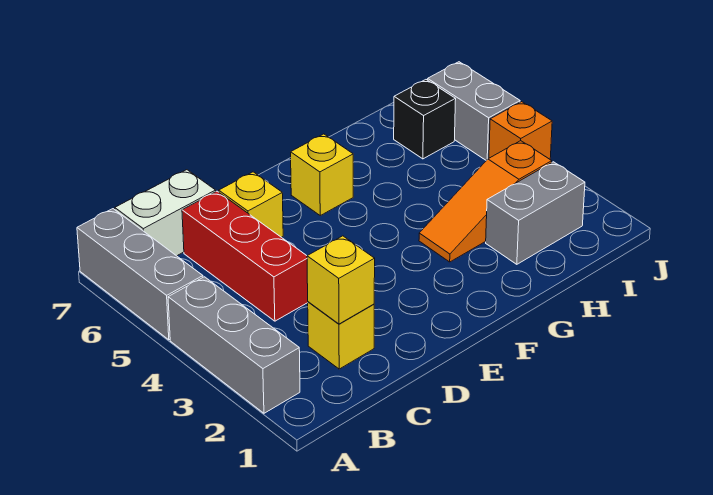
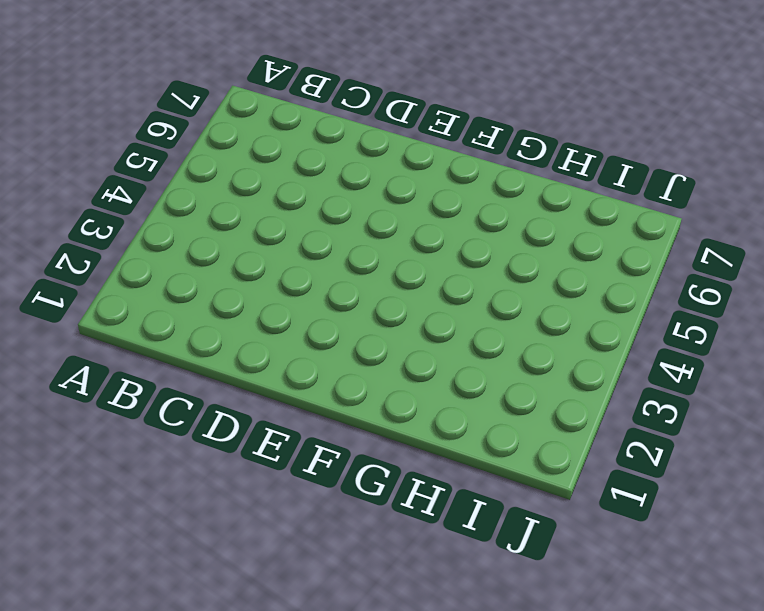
none -> grey brick A2:A4 level 1
none -> grey brick A5:A7 level 1
none -> white brick B7:C7 level 1

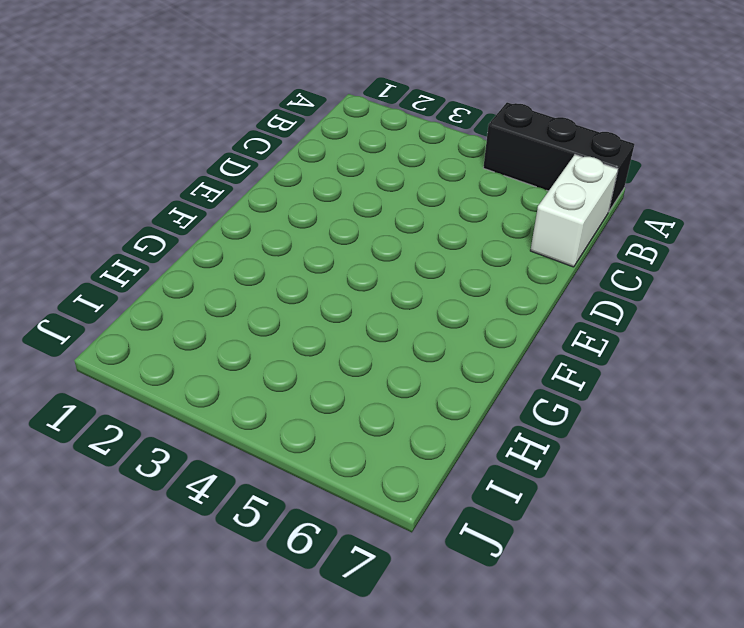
black brick A5:A7 level 1 -> grey brick A5:A7 level 1
none -> grey brick A2:A4 level 1
none -> yellow brick C2 level 1
none -> red brick C4:C6 level 1

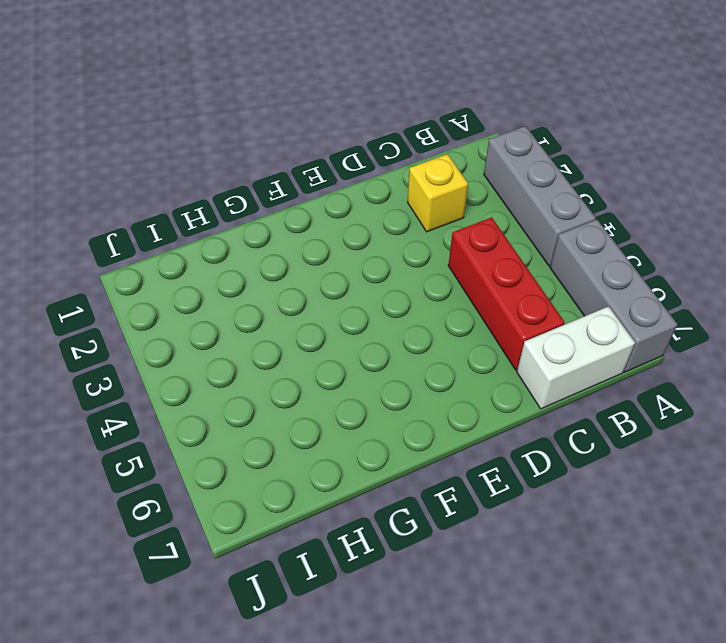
none -> yellow brick D6 level 1
none -> yellow brick F6 level 1
none -> orange slope G3:I3 level 1 top I

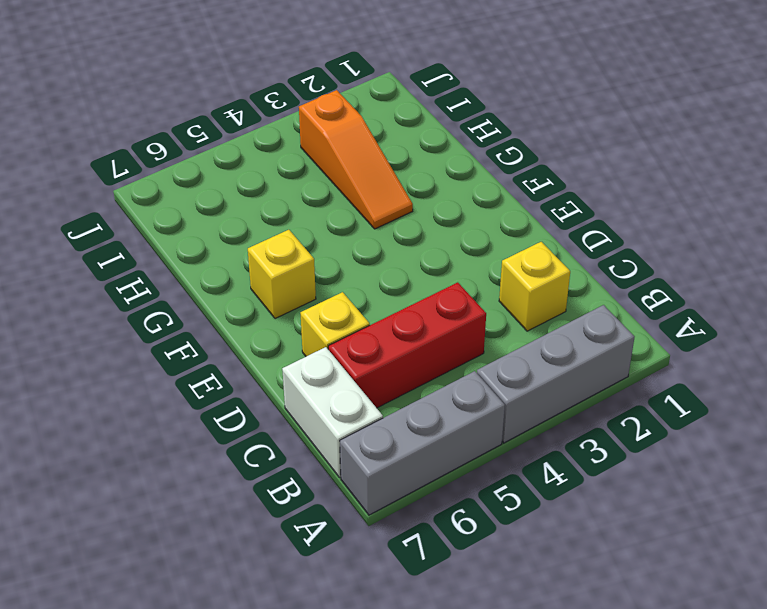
none -> grey brick H2:I2 level 1
none -> black brick I6 level 1
none -> orange brick J4 level 1

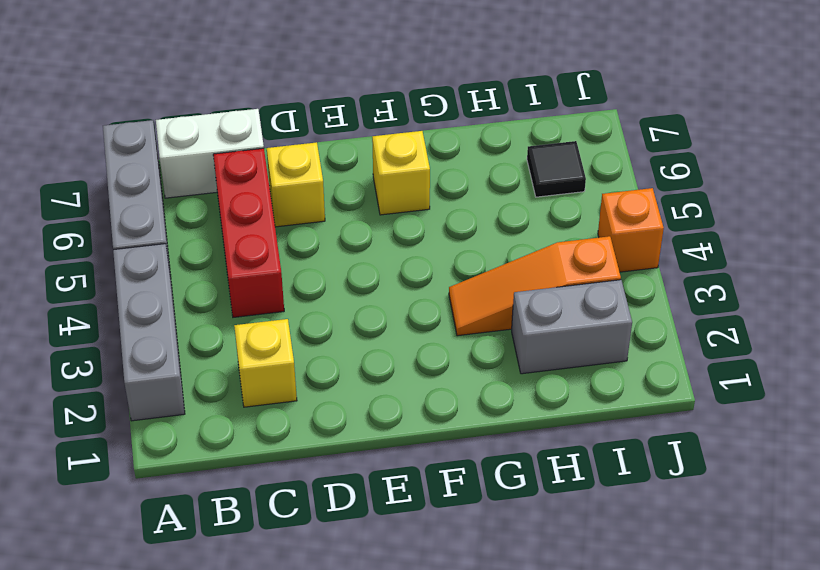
black tile I6 level 1 -> black brick I6 level 1
none -> grey brick J5:J6 level 1
none -> yellow brick C2 level 2

